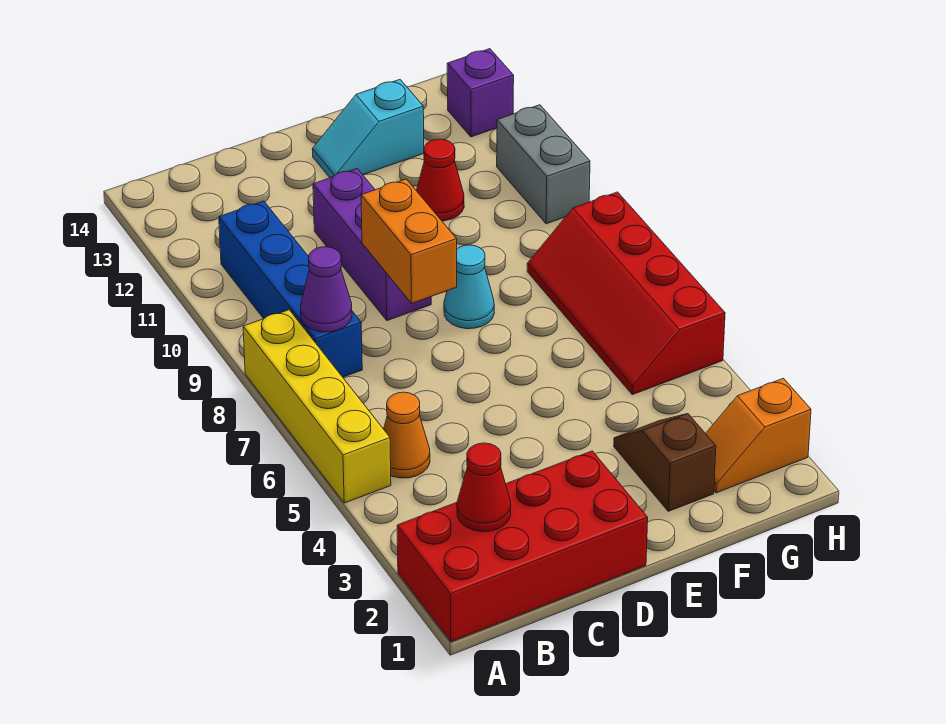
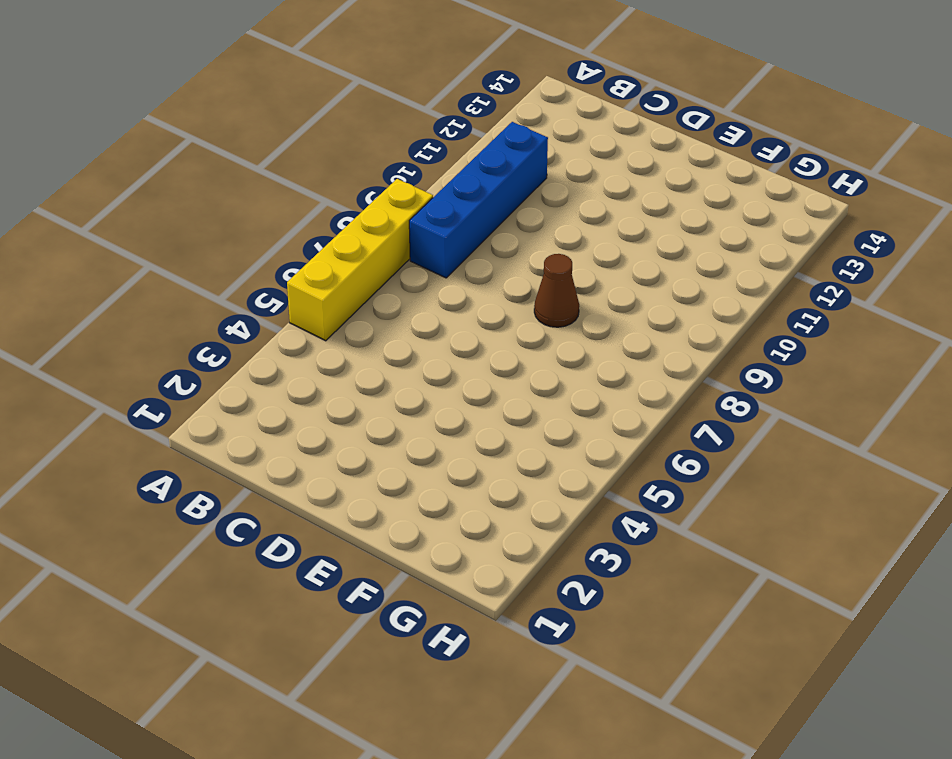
brown cone E8 level 1 -> cyan cone E8 level 1
none -> red brick A1:D2 level 1
none -> orange cone B5 level 1
none -> purple brick D9:D11 level 1

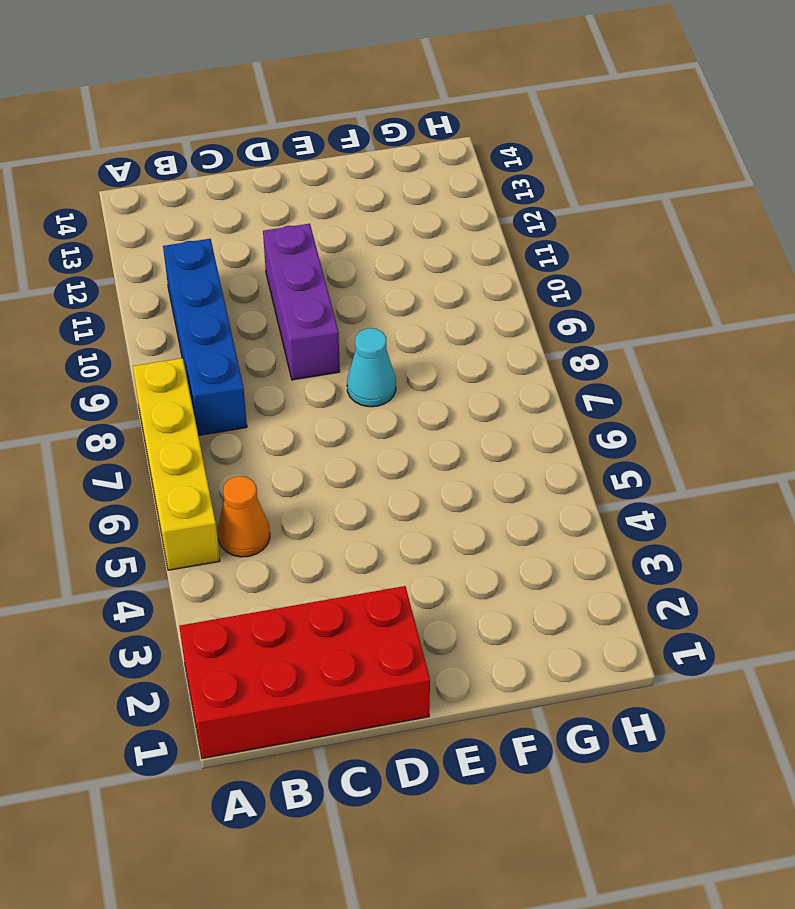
none -> cyan slope E13:F13 level 1 top F
none -> brown slope F2:F3 level 1 top 2
none -> red cone F11 level 1

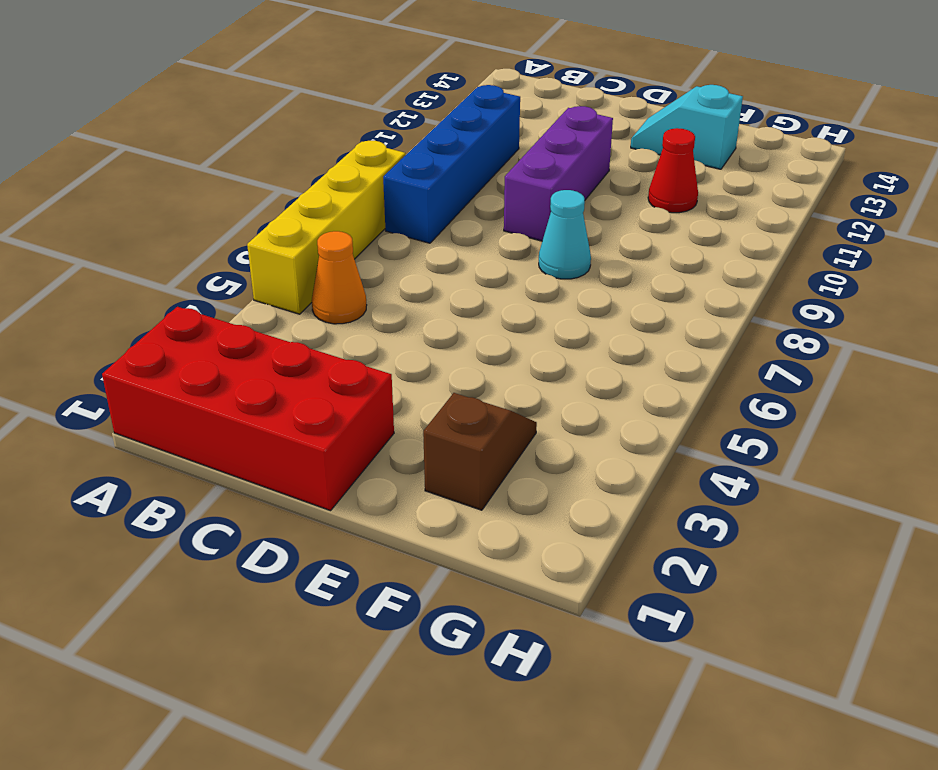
none -> orange slope G2:H2 level 1 top H
none -> red slope G5:H8 level 1 top H
none -> grey brick H10:H11 level 1

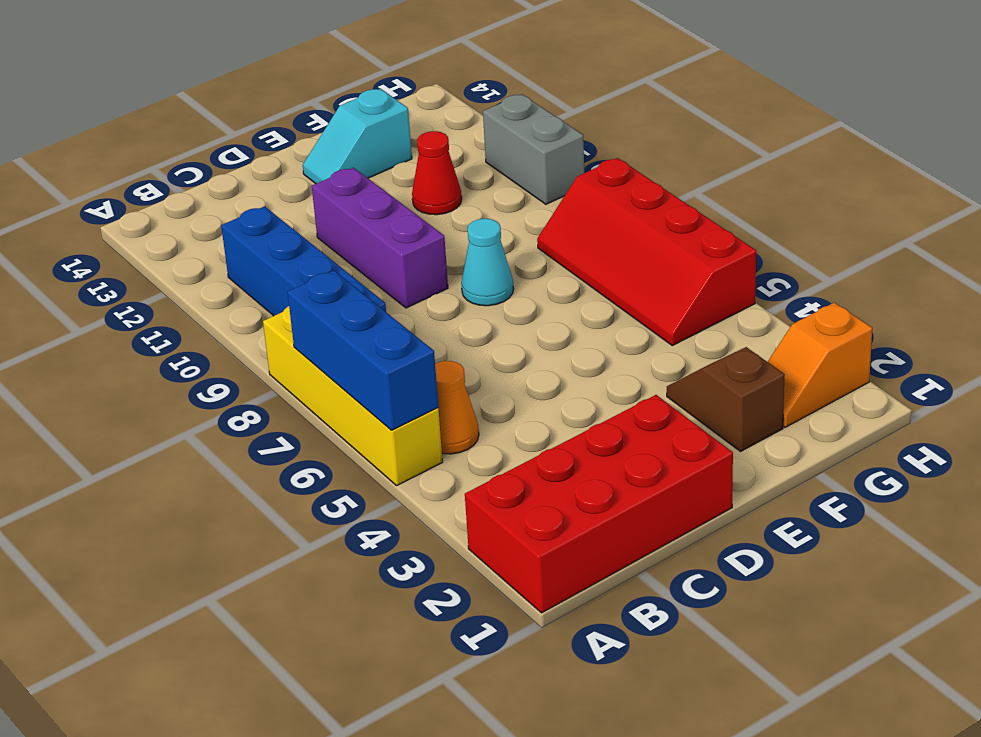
blue brick A5:A7 level 2 -> none
none -> purple brick H13 level 1
none -> red cone B2 level 2
none -> purple cone B8 level 2

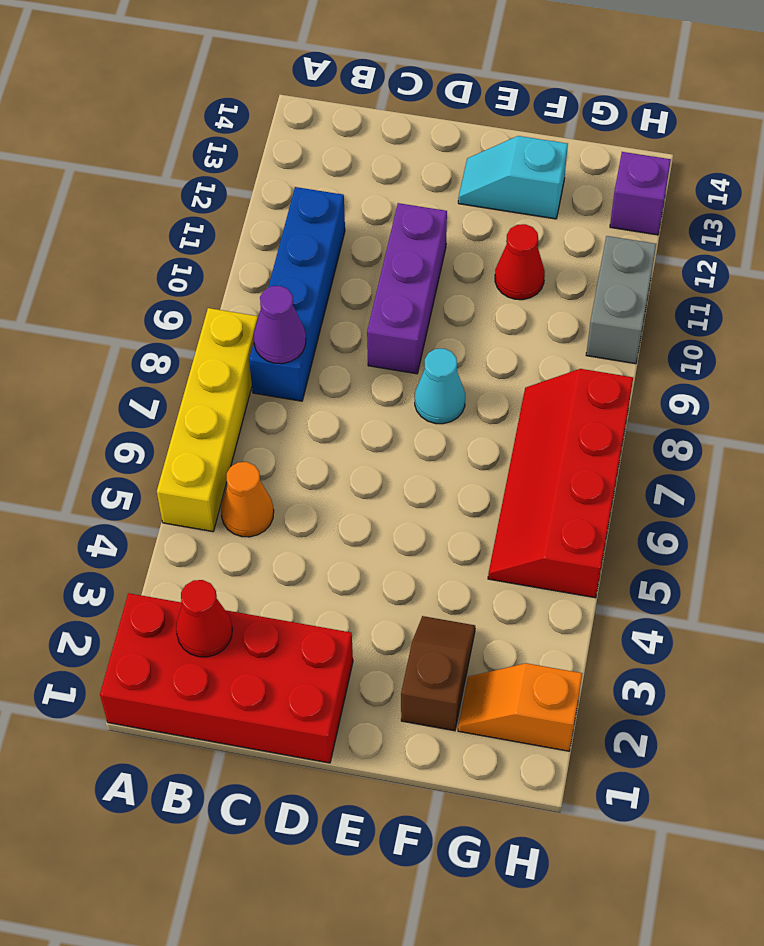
none -> orange brick D8:D9 level 2

